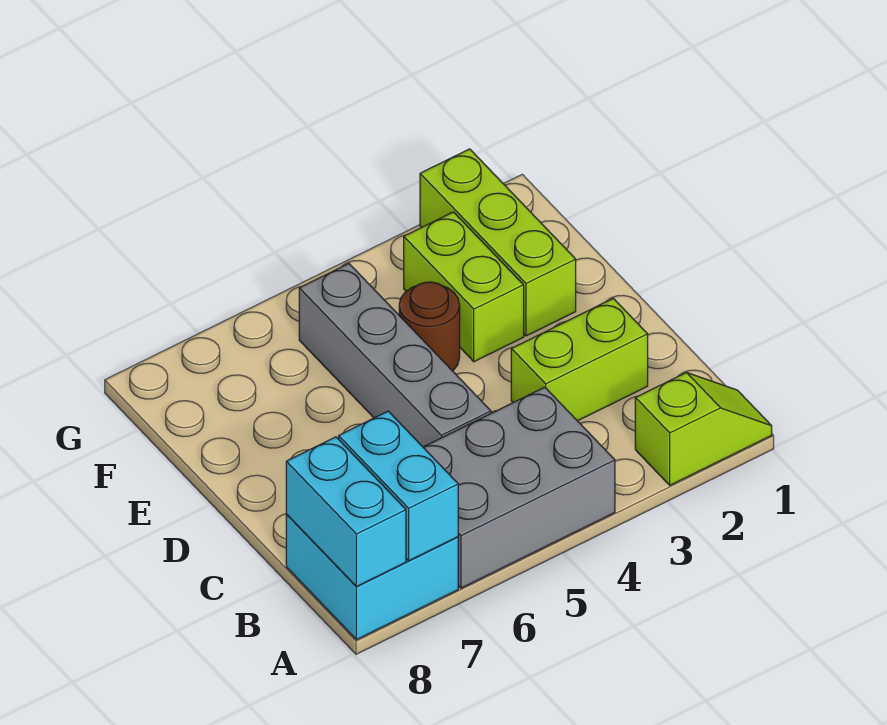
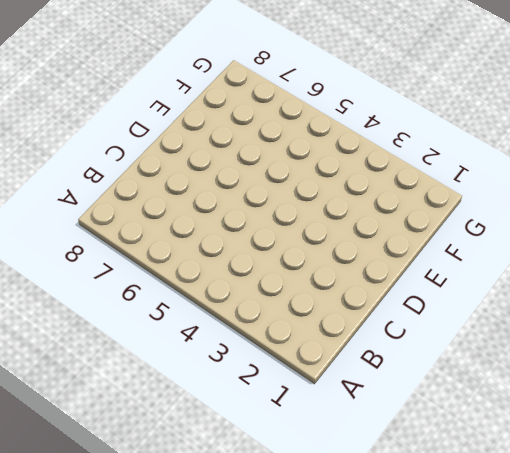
none -> lime slope A1:A2 level 1 top 2
none -> grey brick A4:B6 level 1

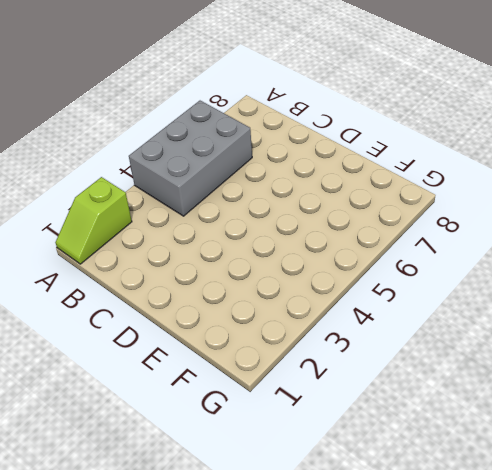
none -> cyan brick A7:B8 level 1
none -> lime brick C2:C3 level 1

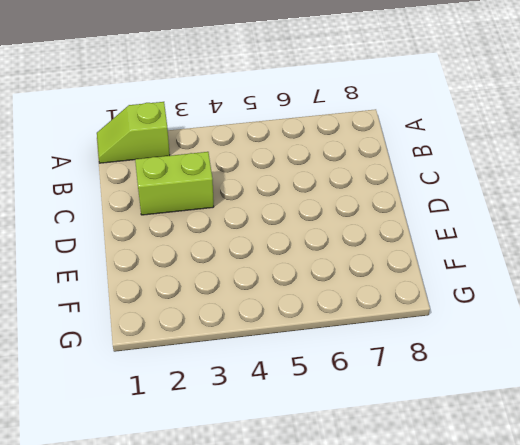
none -> grey brick A4:B6 level 1
none -> cyan brick A7:B8 level 1

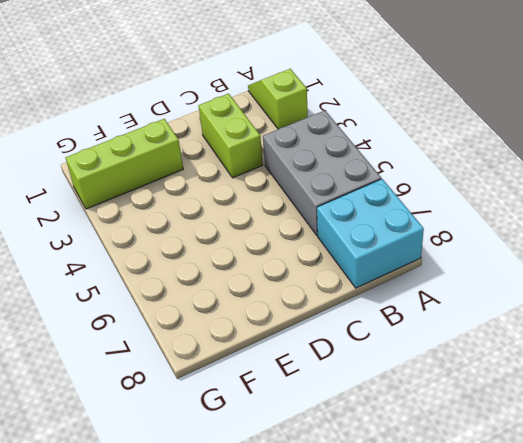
none -> grey brick C5:F5 level 1
none -> lime brick E3:F3 level 1

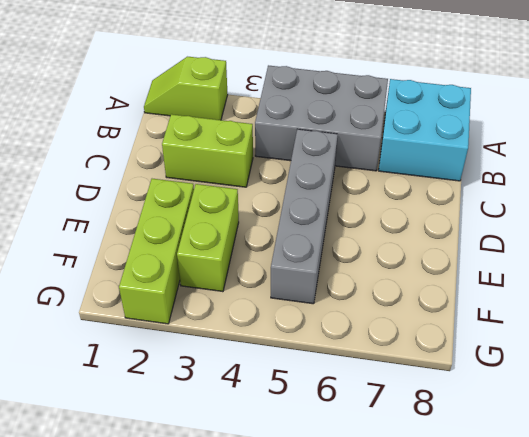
none -> brown round brick E4 level 1
none -> cyan brick A7:B7 level 2

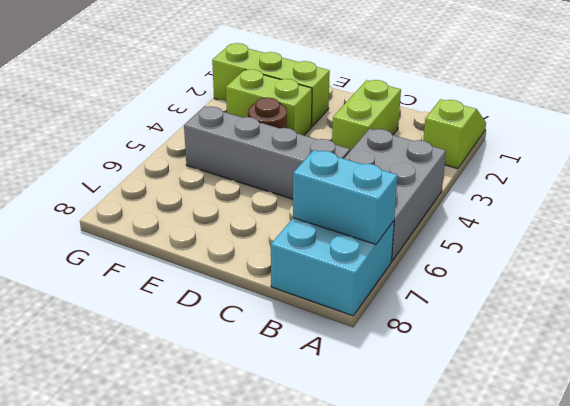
none -> cyan brick A8:B8 level 2

